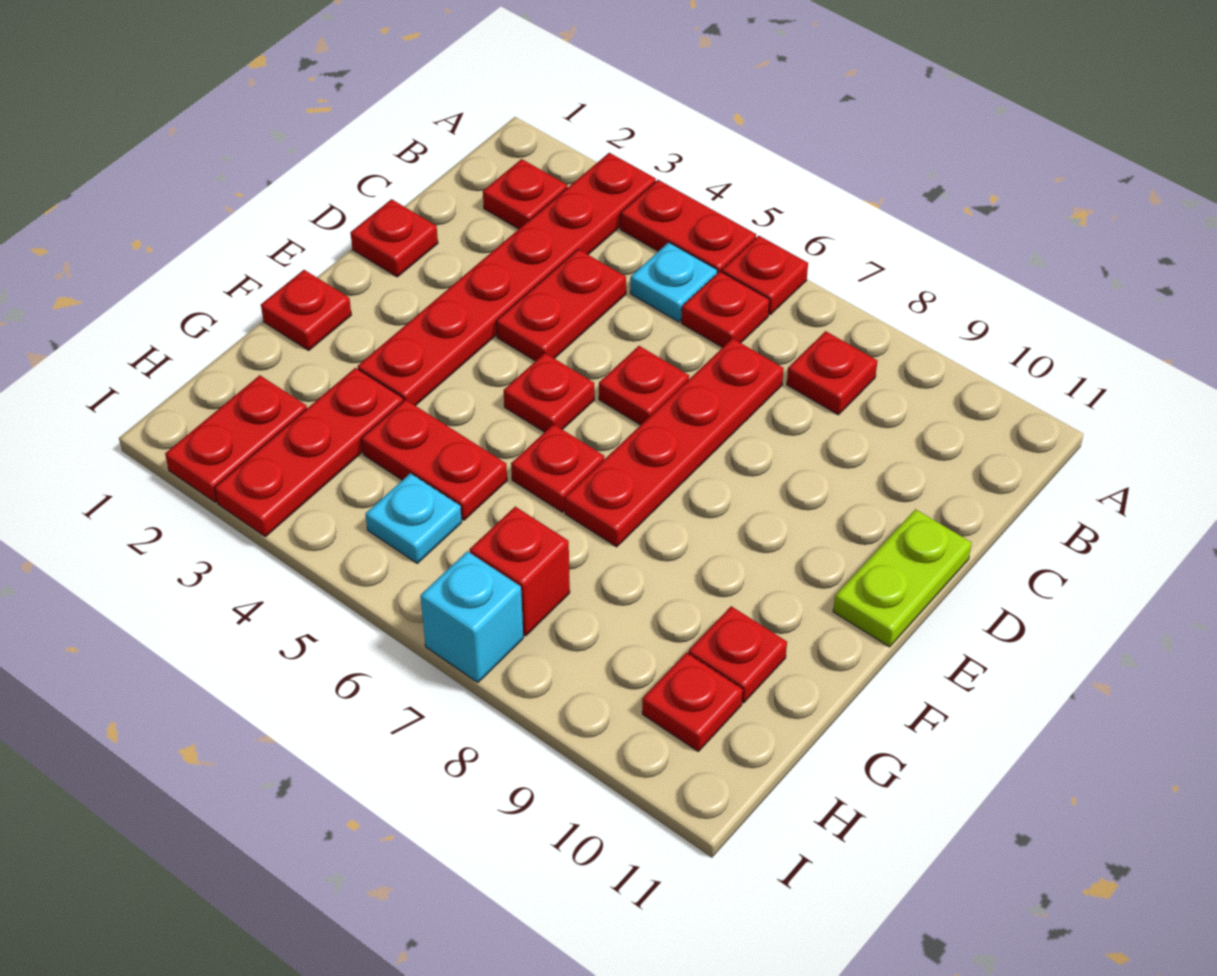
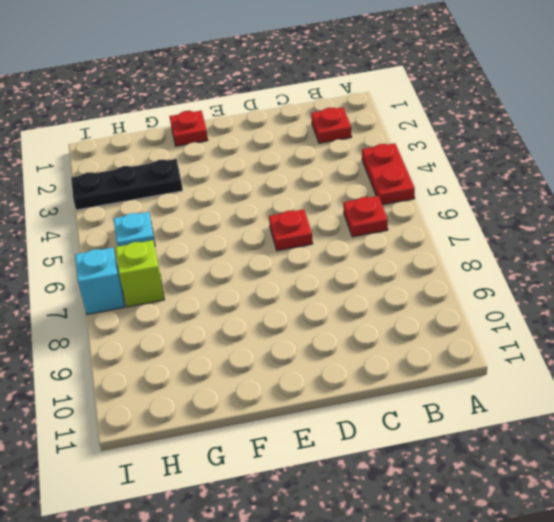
black plate G3:I3 level 1 -> red plate G3:I3 level 1
lime brick H7 level 1 -> red brick H7 level 1
none -> red plate A3:F3 level 1
none -> red plate A6 level 1
none -> cyan plate B5 level 1

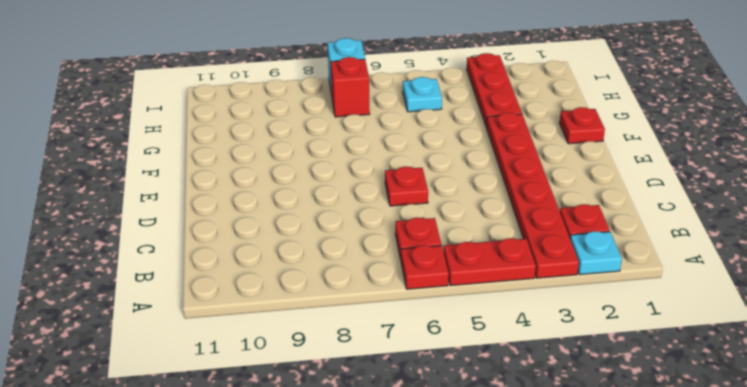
cyan plate A2 level 1 -> cyan plate B5 level 1
none -> red plate B8 level 1
none -> red plate C4:D4 level 1
none -> red plate C7:F7 level 1

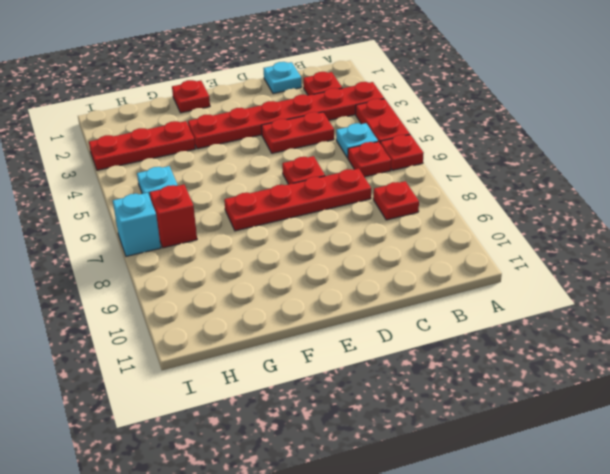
cyan plate C1 level 1 -> none
none -> red plate D1 level 1
none -> lime plate D11:E11 level 1
none -> red plate E5 level 1

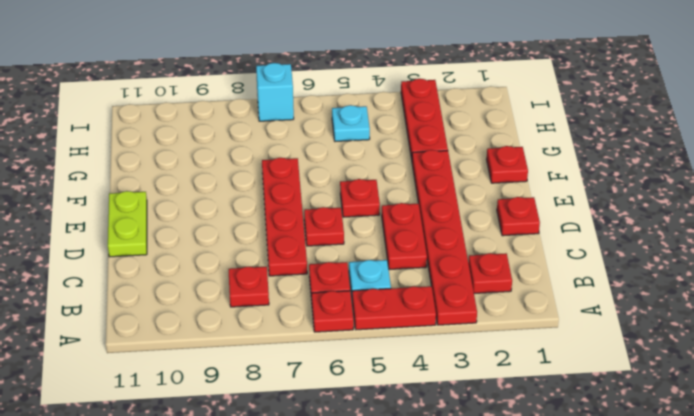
none -> red plate F6 level 1
none -> red plate G4:G5 level 1
none -> red plate G10 level 1

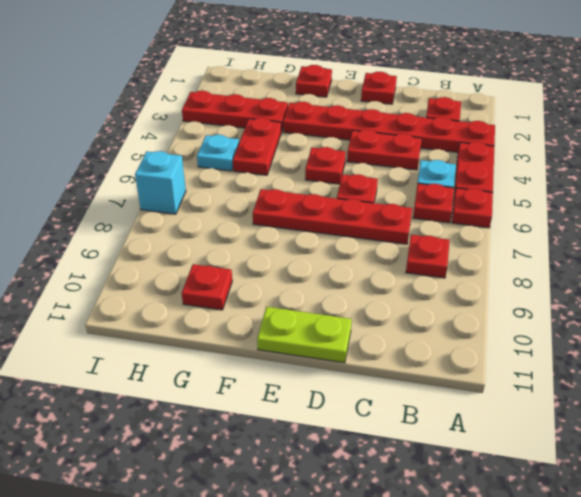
none -> red plate F6 level 1
none -> red plate H2:I2 level 1
none -> red brick H7 level 1

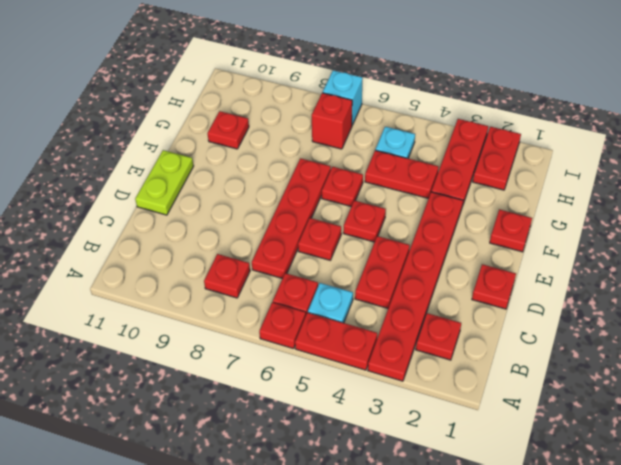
none -> red plate H10 level 1

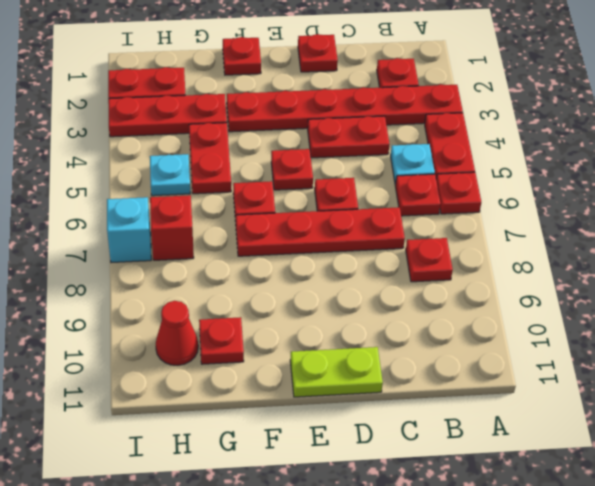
red cone H10 level 1 -> red plate H10 level 1

